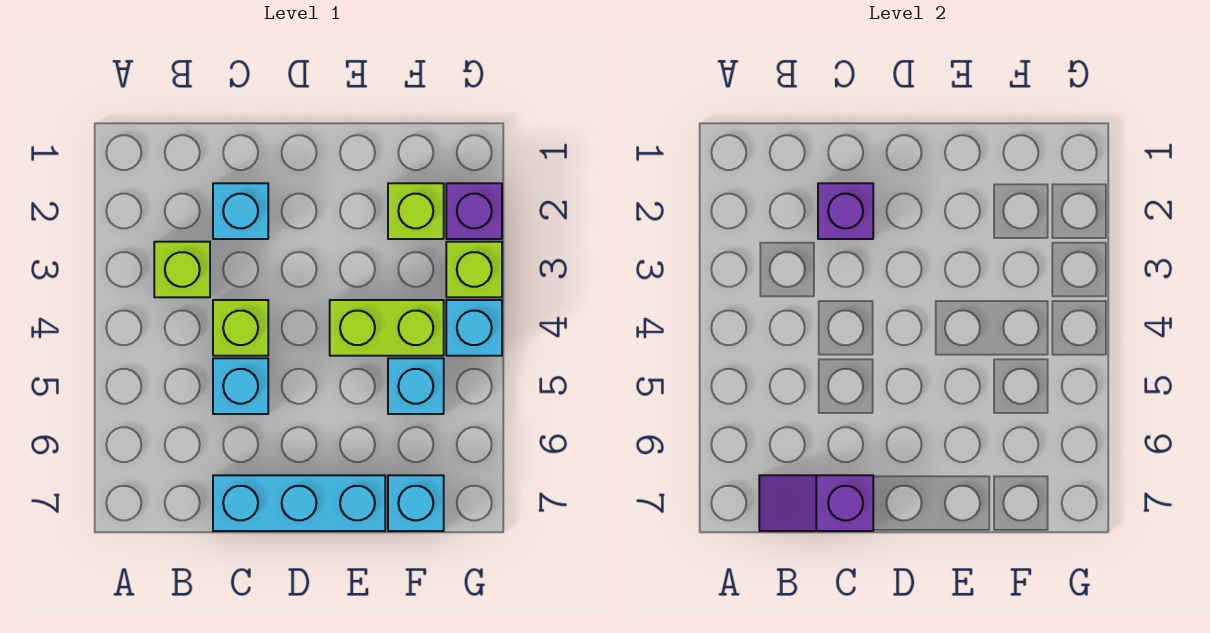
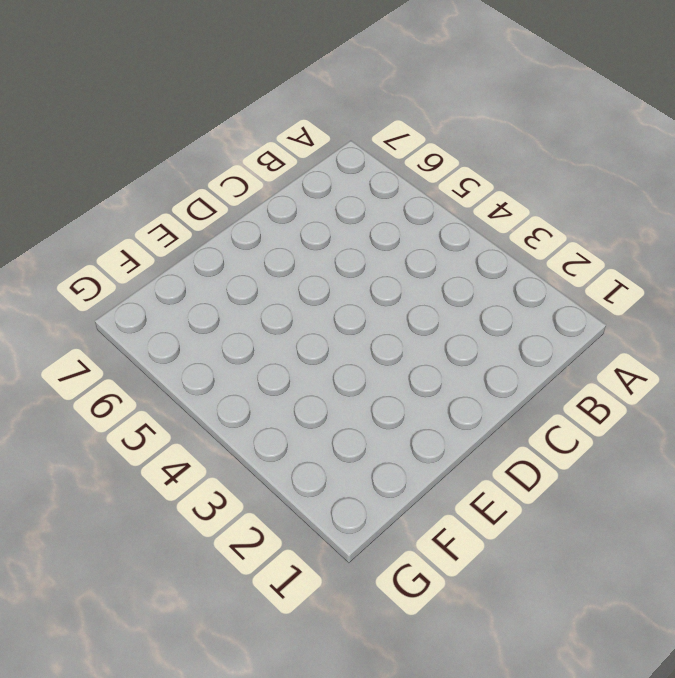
none -> lime brick B3 level 1
none -> cyan brick C2 level 1
none -> lime brick C4 level 1

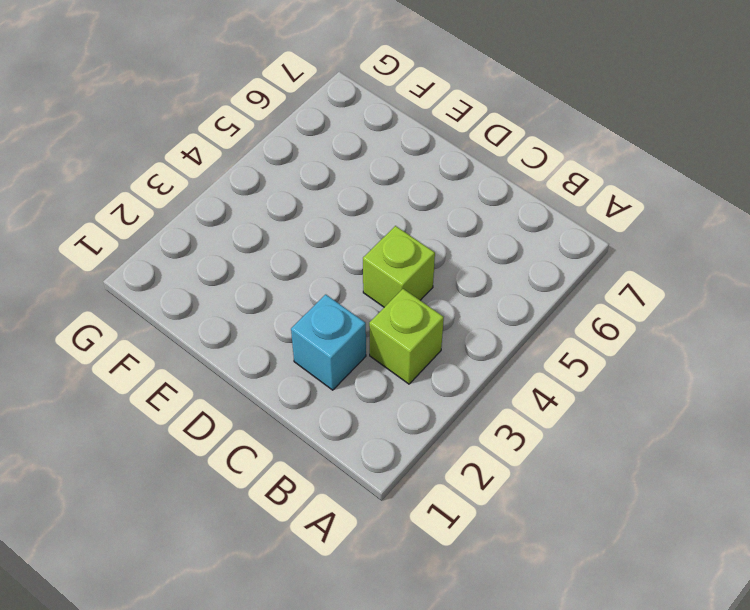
none -> cyan brick C5 level 1
none -> cyan brick C7:E7 level 1
none -> lime brick E4:F4 level 1

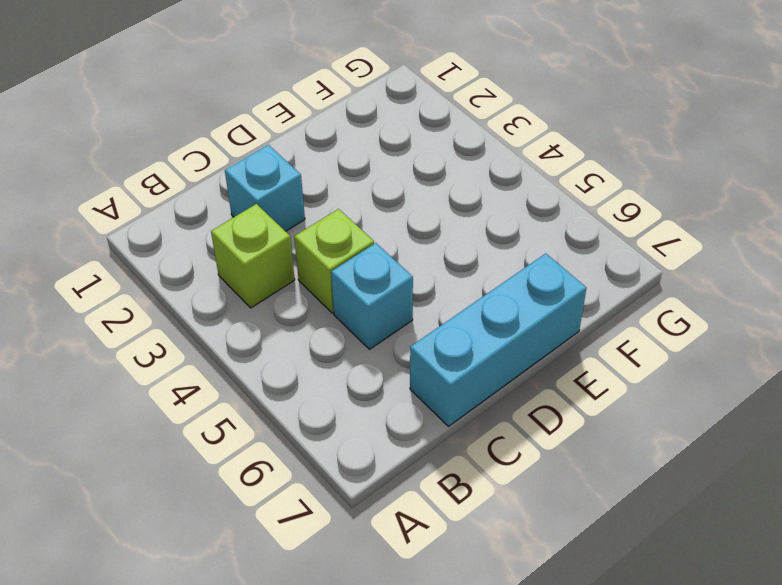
none -> lime brick E4:F4 level 1
none -> lime brick F2 level 1
none -> cyan brick F5 level 1

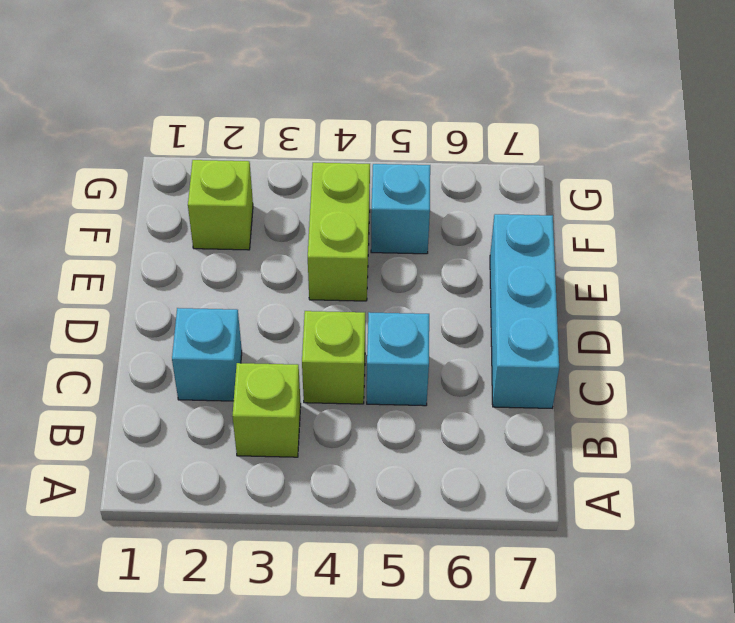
none -> cyan brick F7 level 1
none -> purple brick G2 level 1
none -> lime brick G3 level 1

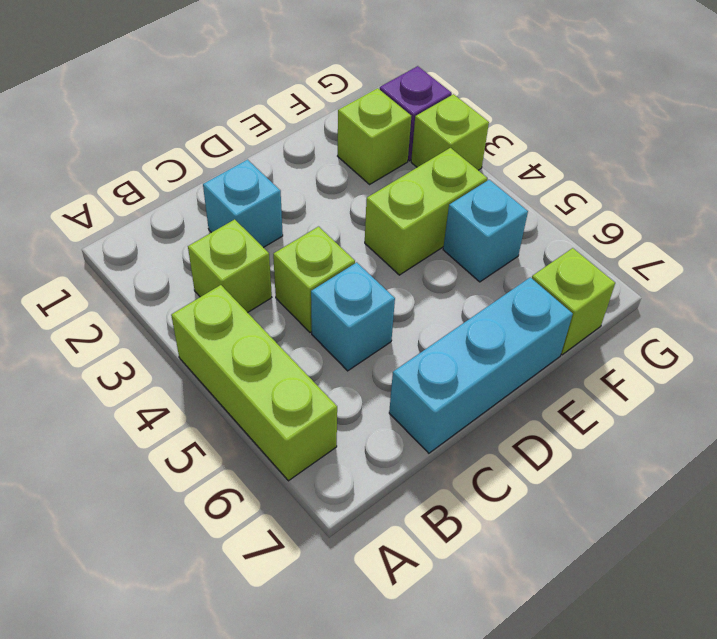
lime brick A4:A6 level 1 -> none
lime brick F7 level 1 -> cyan brick F7 level 1
none -> cyan brick G4 level 1
none -> purple slope B7:C7 level 2 top C
none -> purple brick C2 level 2

